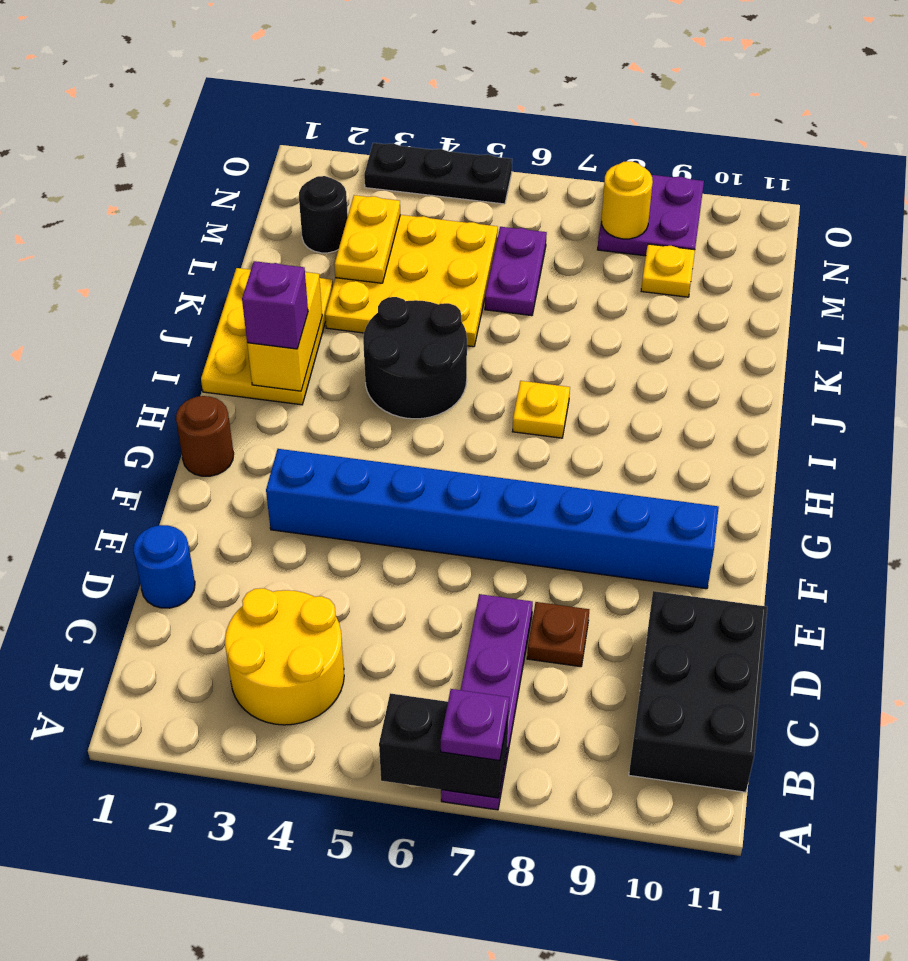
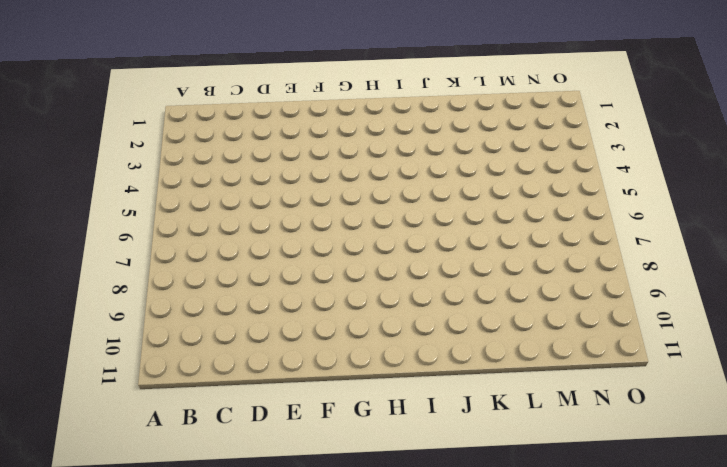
none -> purple plate A7:D7 level 1
none -> yellow round brick B3:C4 level 1
none -> black brick B10:D11 level 1

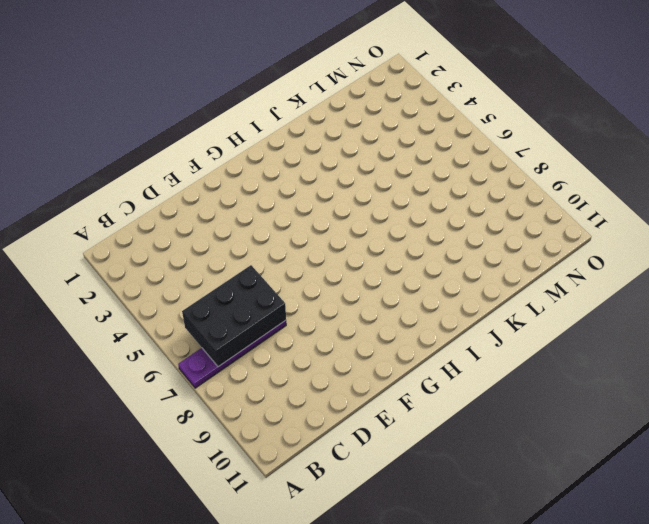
black brick B6:D7 level 2 -> black brick B10:D11 level 1
none -> yellow round brick B3:C4 level 1
none -> blue round brick D1 level 1
none -> brown plate D8 level 1

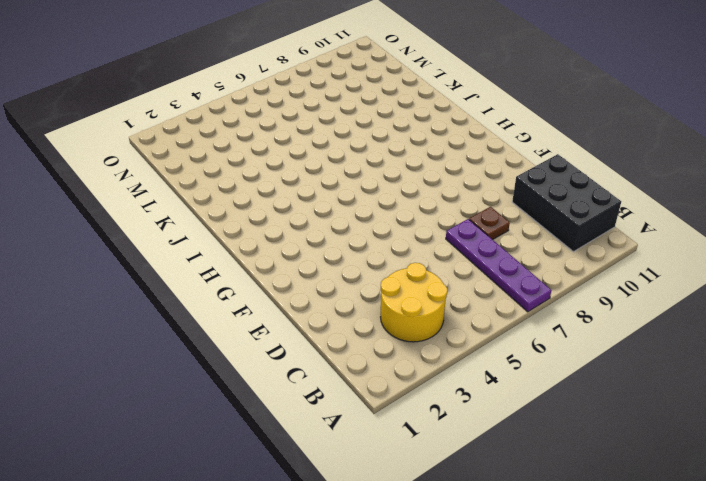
none -> blue round brick D1 level 1
none -> blue brick F3:F10 level 1
none -> brown round brick G1 level 1

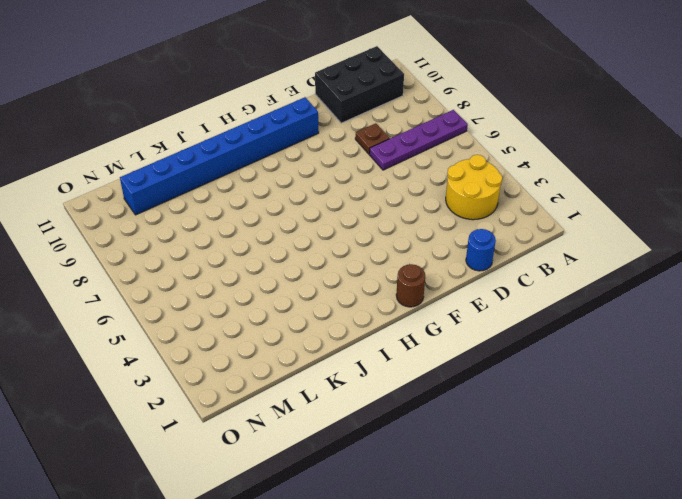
blue brick F10:M10 level 1 -> blue brick F3:F10 level 1
none -> yellow plate I1:K2 level 1
none -> black round brick I4:J5 level 1
none -> yellow plate I7 level 1

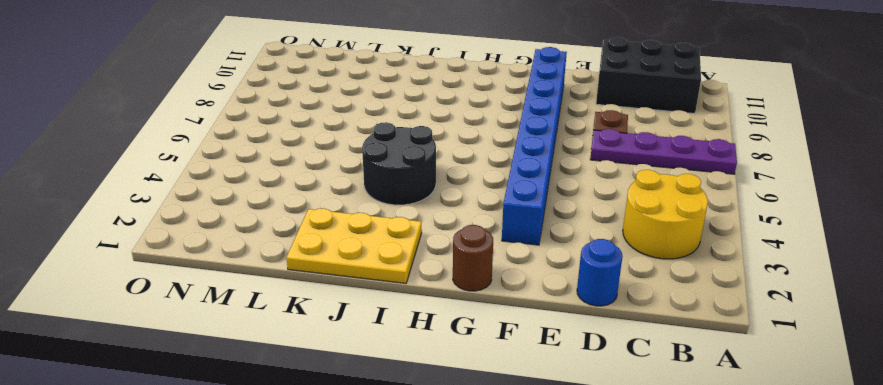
none -> yellow plate I7 level 1
none -> yellow plate K3:M5 level 1
none -> purple plate L6:M6 level 1

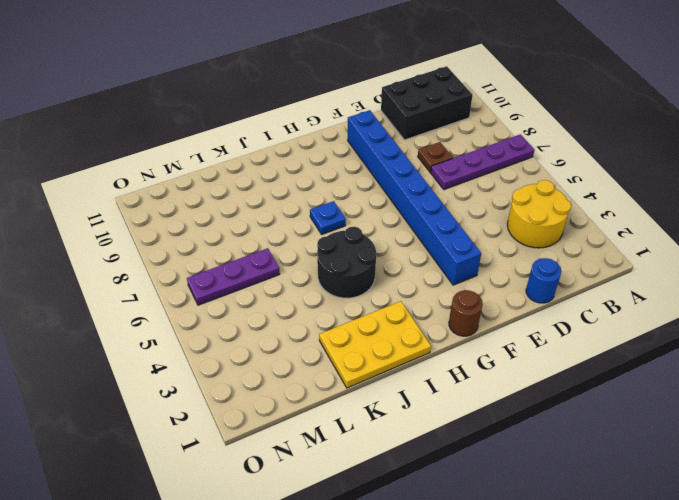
blue plate I7 level 1 -> yellow plate I7 level 1
purple plate L6:N6 level 1 -> purple plate L6:M6 level 1
none -> yellow plate K3:M5 level 1
none -> black round brick M2 level 1
none -> yellow plate M9 level 1

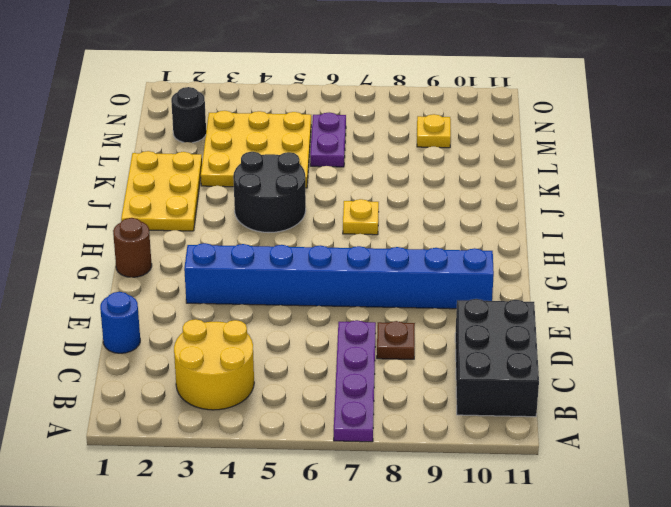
none -> purple plate N8:O9 level 1
none -> black plate O3:O5 level 1
none -> black brick A6:A7 level 2

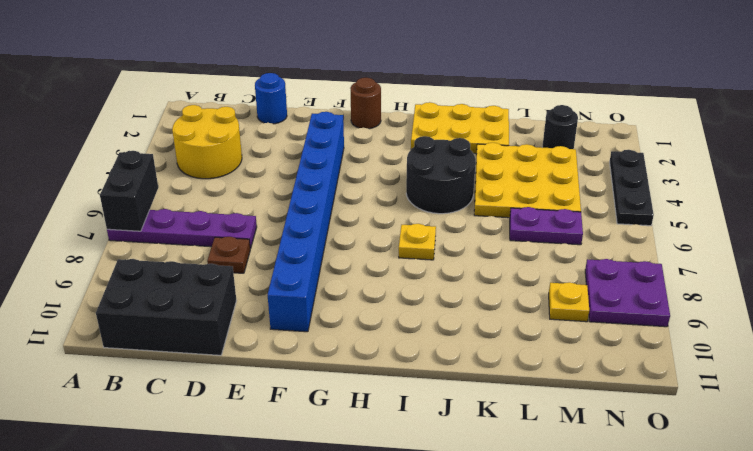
none -> yellow brick I2:J2 level 2
none -> yellow plate L3:M3 level 2
none -> yellow round brick N8 level 2

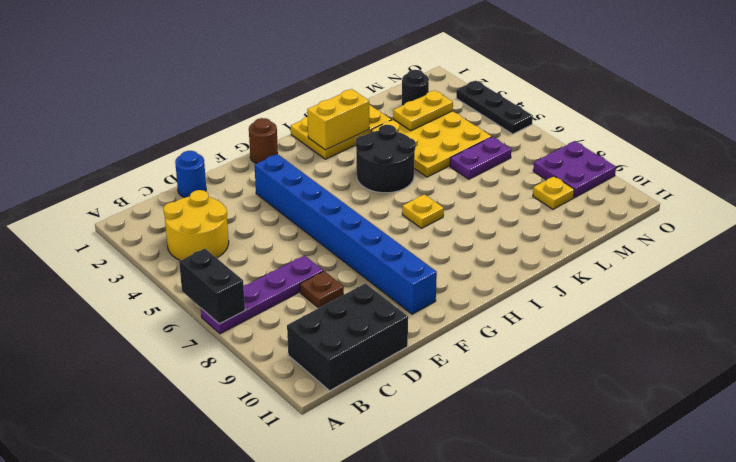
none -> yellow round brick N8 level 2
none -> purple plate A7 level 3
none -> purple brick I2 level 3

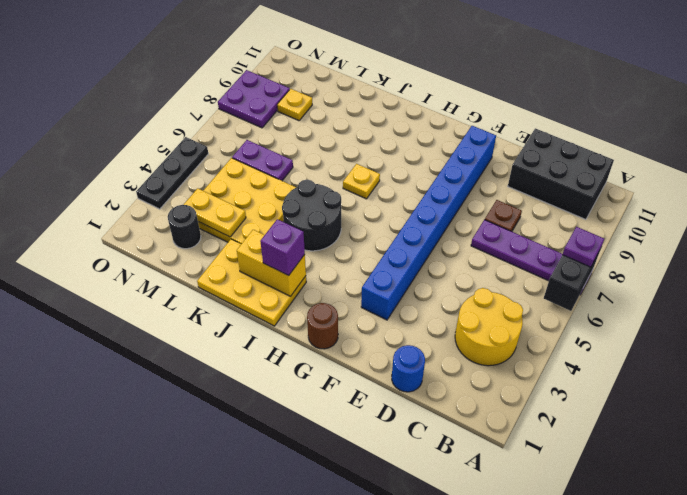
none -> yellow round brick N8 level 2

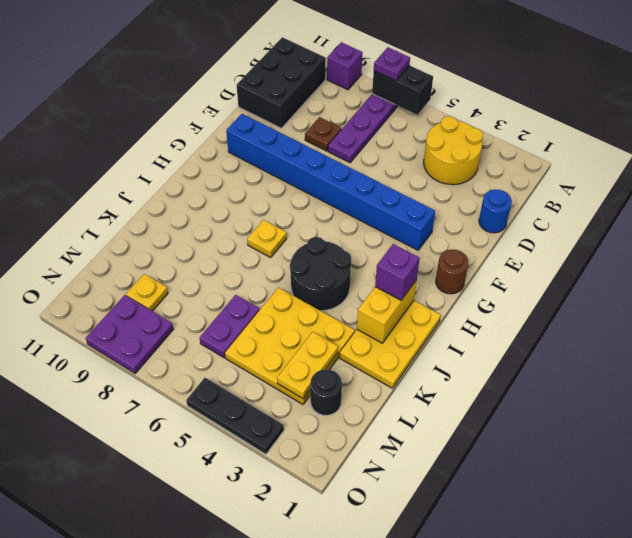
purple brick A9 level 1 -> none
none -> yellow round brick N8 level 2

